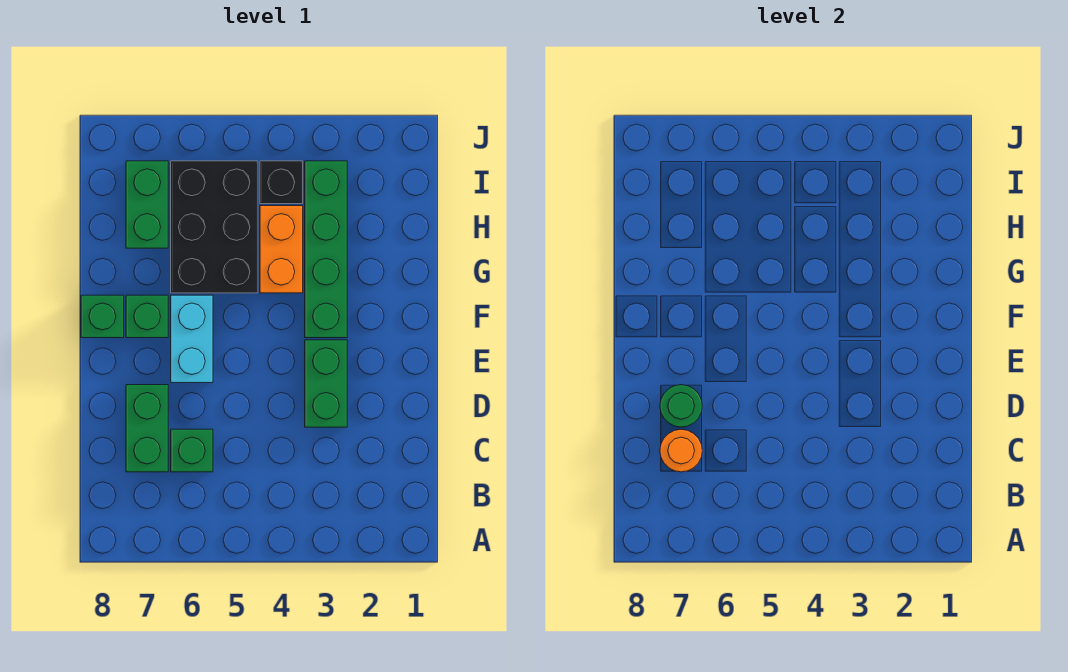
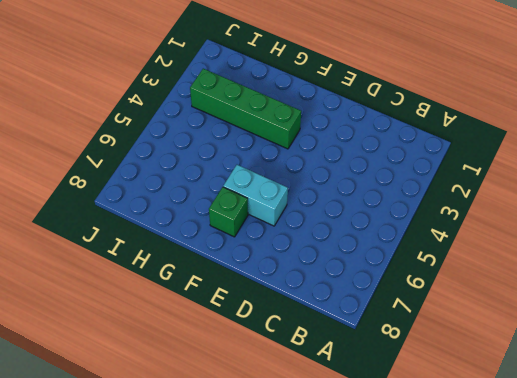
none -> green brick C6 level 1
none -> green brick C7:D7 level 1
none -> green brick D3:E3 level 1

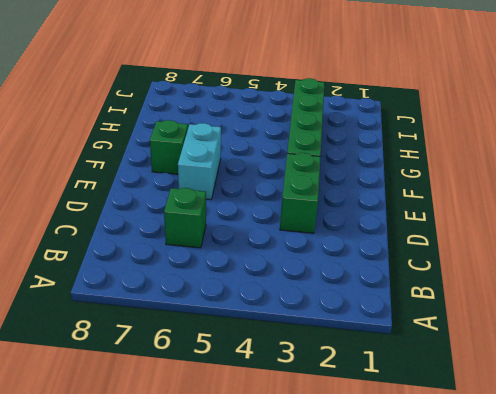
none -> green brick C7:D7 level 1
none -> green brick F8 level 1
none -> orange brick G4:H4 level 1

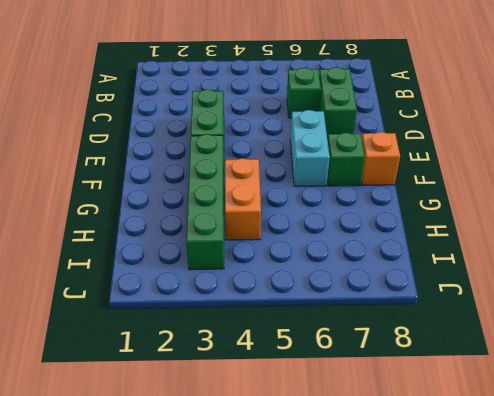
orange brick F8 level 1 -> green brick F8 level 1
none -> black brick G5:I6 level 1
none -> green brick H7:I7 level 1
none -> black brick I4 level 1

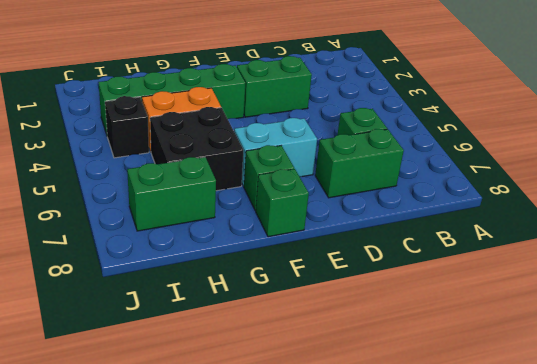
black brick G5:H6 level 1 -> black brick G5:I6 level 1
none -> orange round brick C7 level 2
none -> green round brick D7 level 2

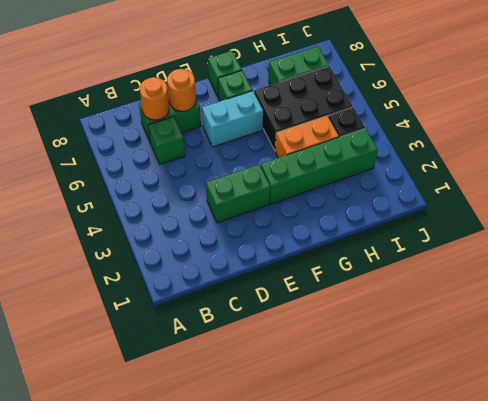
orange round brick D7 level 2 -> green round brick D7 level 2

